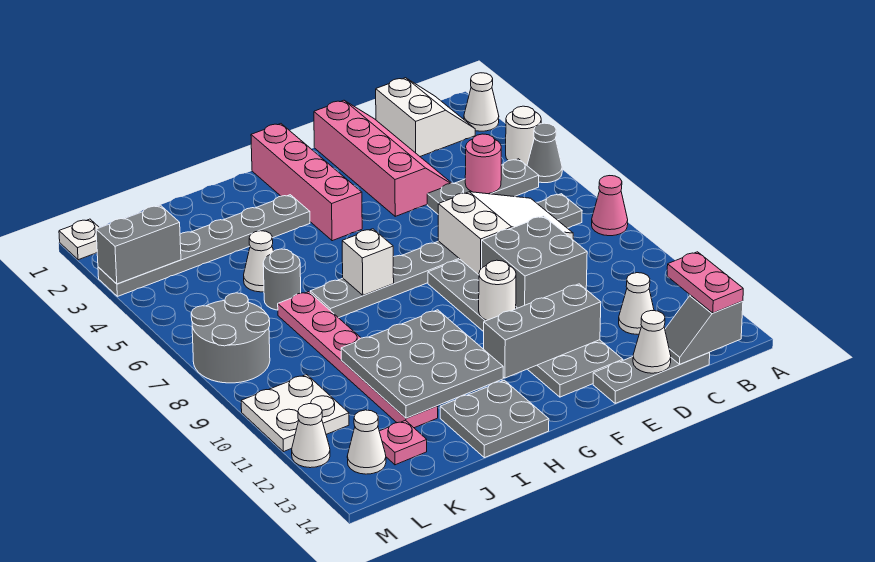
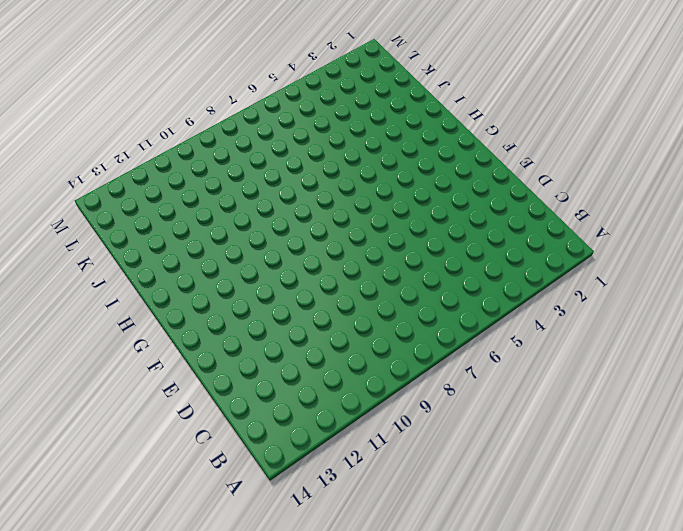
none -> white cone A2 level 1
none -> white round brick A4 level 1
none -> grey cone A5 level 1
none -> pink cone A8 level 1

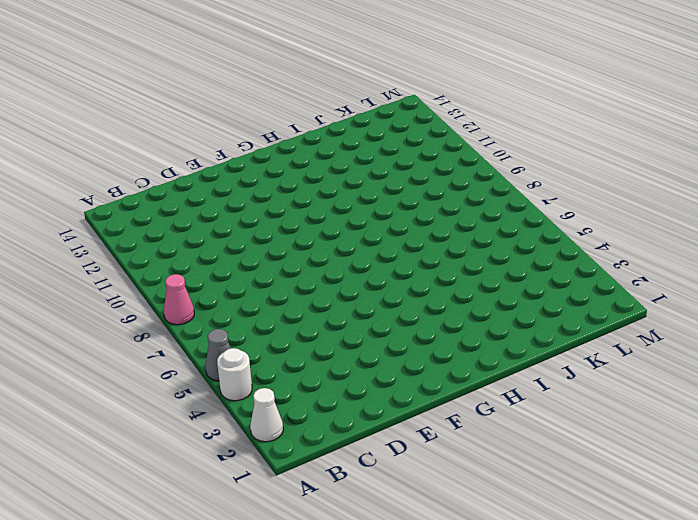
none -> white slope B1:C2 level 1 top C
none -> grey plate B5:D5 level 1
none -> grey plate B7:I7 level 1
none -> white cone C12 level 1

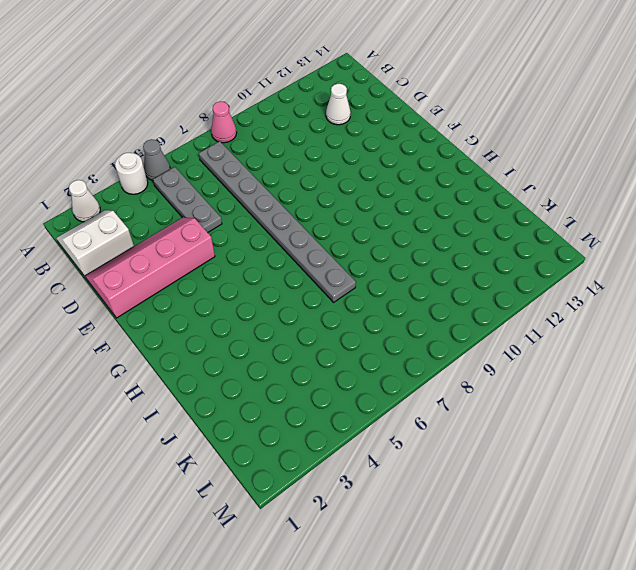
none -> grey plate C14:E14 level 1
none -> grey plate E8:F13 level 1
none -> pink brick G1:G4 level 1
none -> grey plate H3:M3 level 1

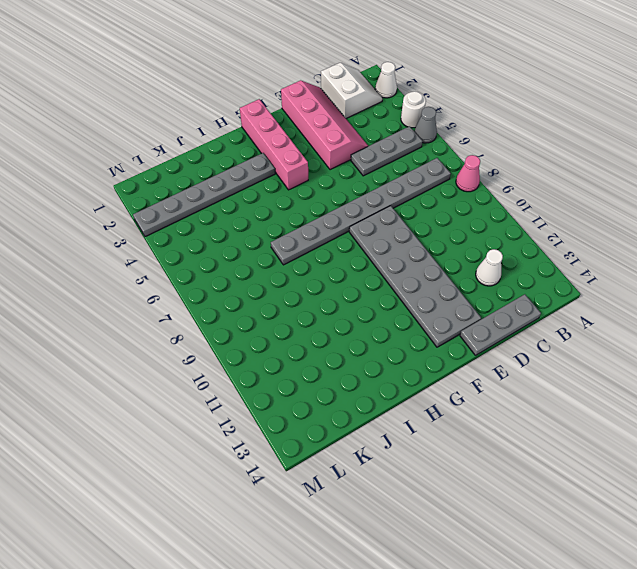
none -> grey plate H13:I14 level 1
none -> white cone J5 level 1
none -> grey round brick J6 level 1
none -> pink plate J7:J12 level 1

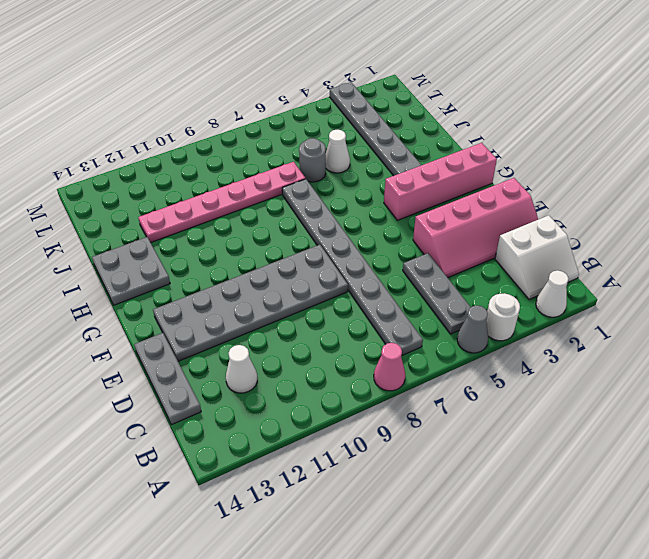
none -> pink plate K13 level 1
none -> grey round brick L7:M8 level 1
none -> white plate L10:M11 level 1
none -> white cone L13 level 1

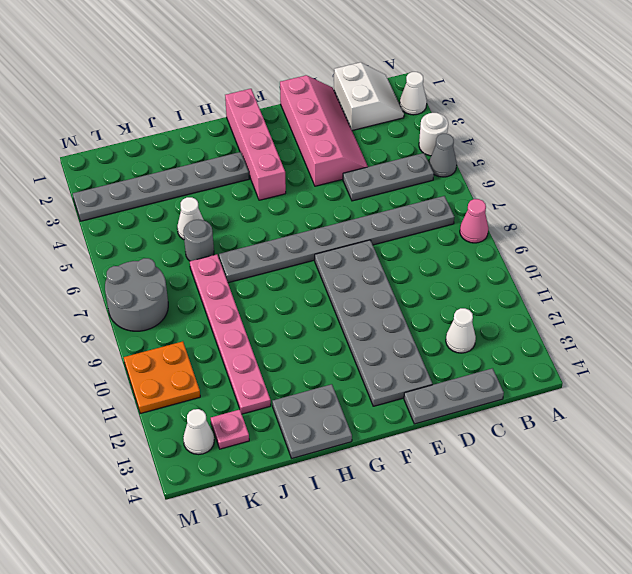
orange plate L10:M11 level 1 -> white plate L10:M11 level 1
none -> white plate M1 level 1
none -> white cone M12 level 1
none -> grey slope B14:C14 level 2 top B
none -> pink round brick C5 level 2

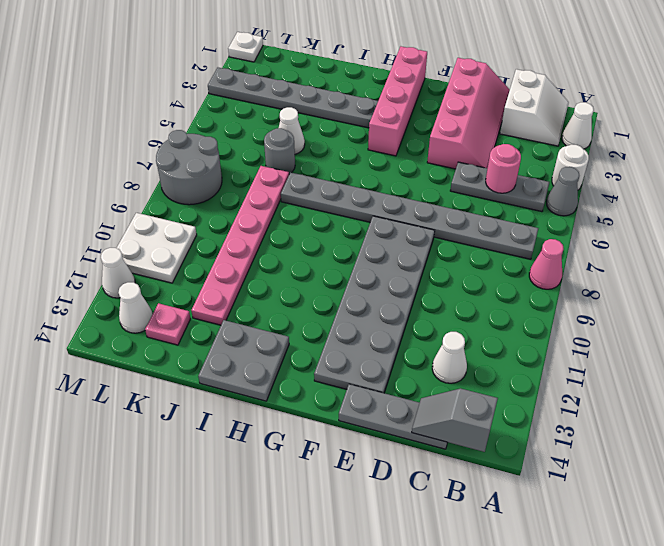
none -> white slope C7:E8 level 2 top E
none -> grey brick D9:E10 level 2
none -> white cone D14 level 2
none -> grey brick E12:G12 level 2

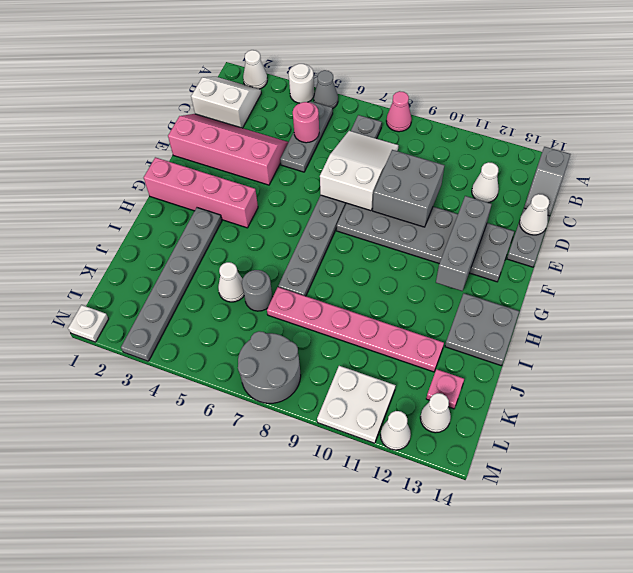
none -> white round brick F10 level 2
none -> white brick H7 level 2
none -> grey plate H10:J12 level 2
none -> grey brick L3:M3 level 2

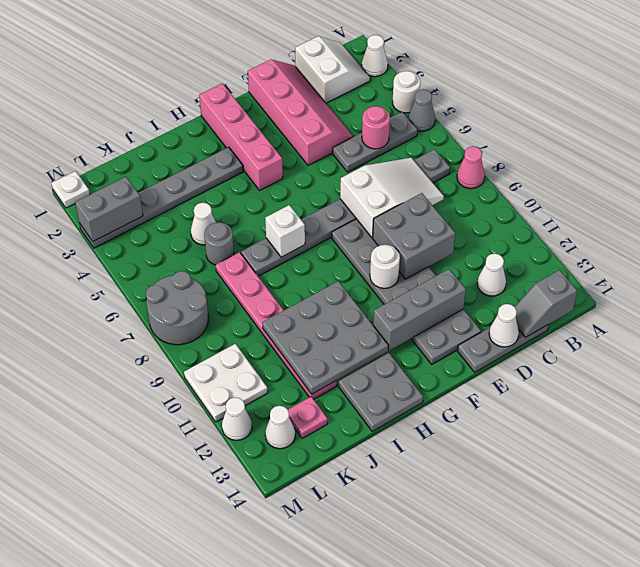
none -> pink plate B13:B14 level 3

